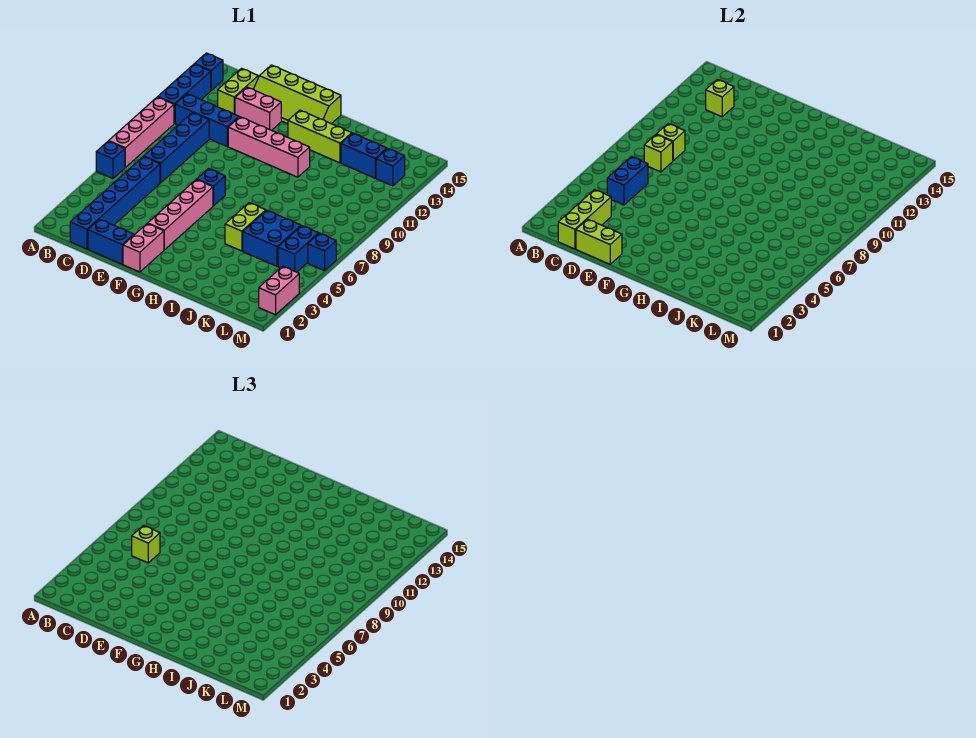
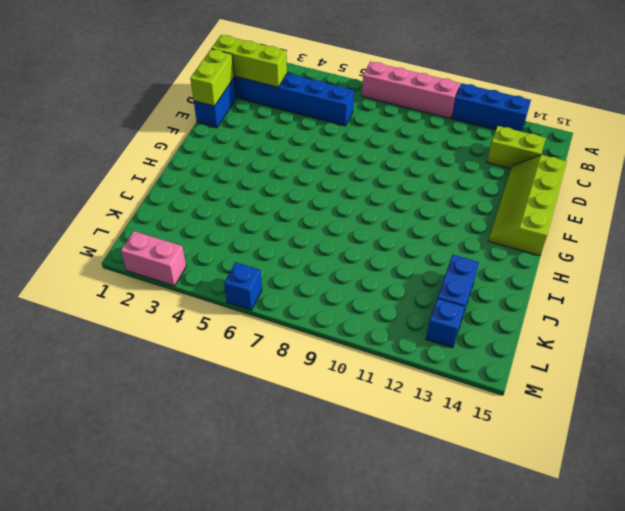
none -> blue brick A6 level 1
none -> blue brick A14 level 1
none -> blue brick B11:D11 level 1
none -> blue brick C7:C10 level 1

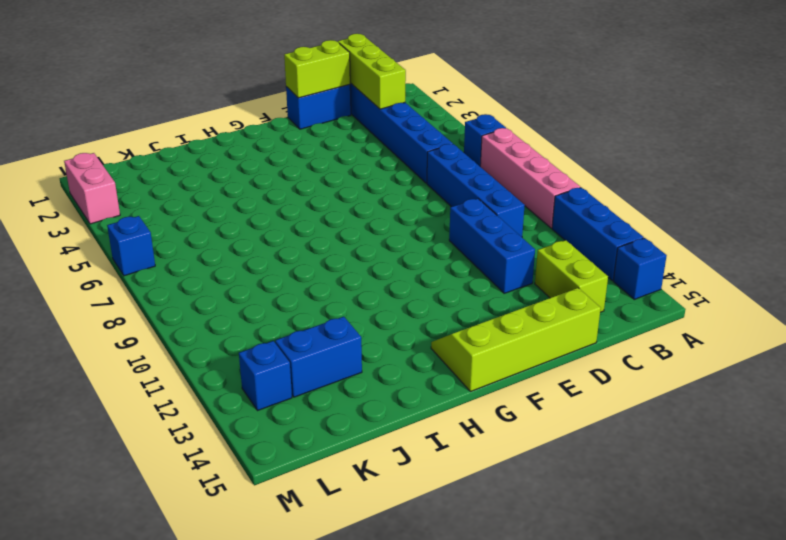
blue brick D10:D12 level 1 -> blue brick B11:D11 level 1
none -> pink brick D13:E13 level 1
none -> pink brick E11:H11 level 1
none -> pink brick F1:F2 level 1
none -> pink brick F3:F6 level 1

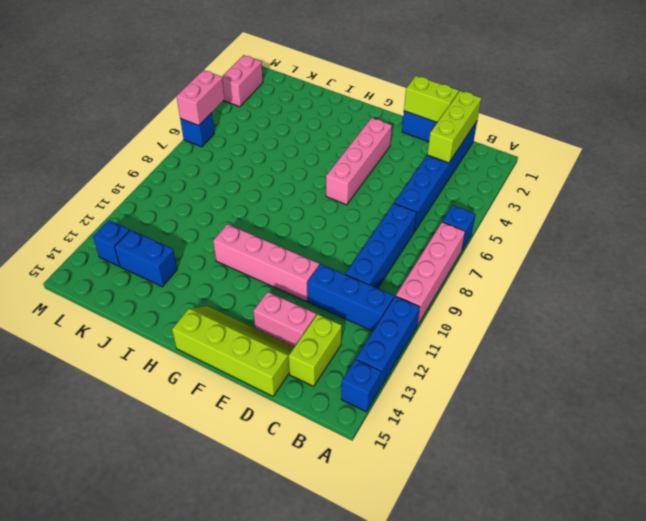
pink brick M5:M6 level 2 -> pink brick F1:F2 level 1
none -> blue brick F7 level 1
none -> lime brick G13:I13 level 1
none -> lime brick I5:I6 level 1
none -> blue brick J5:K6 level 1

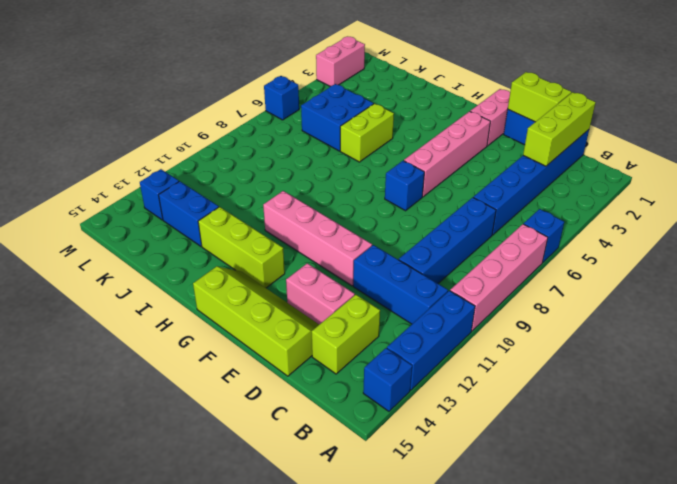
none -> blue brick L5:L6 level 1
none -> blue brick C5:C6 level 2
none -> lime brick C8 level 2
none -> lime brick C9 level 2

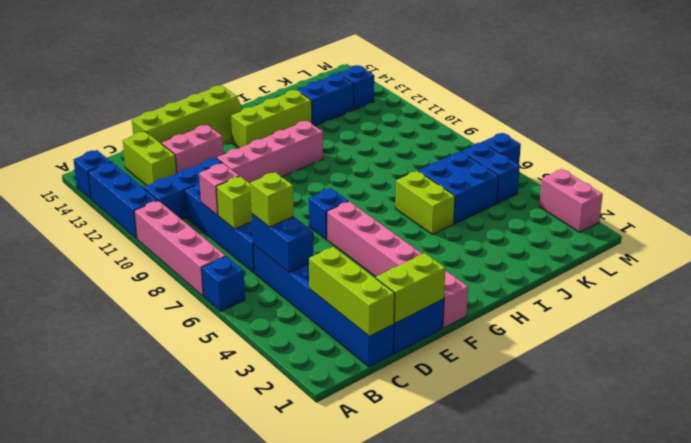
pink brick C9 level 2 -> lime brick C9 level 2
none -> lime brick C13 level 2

